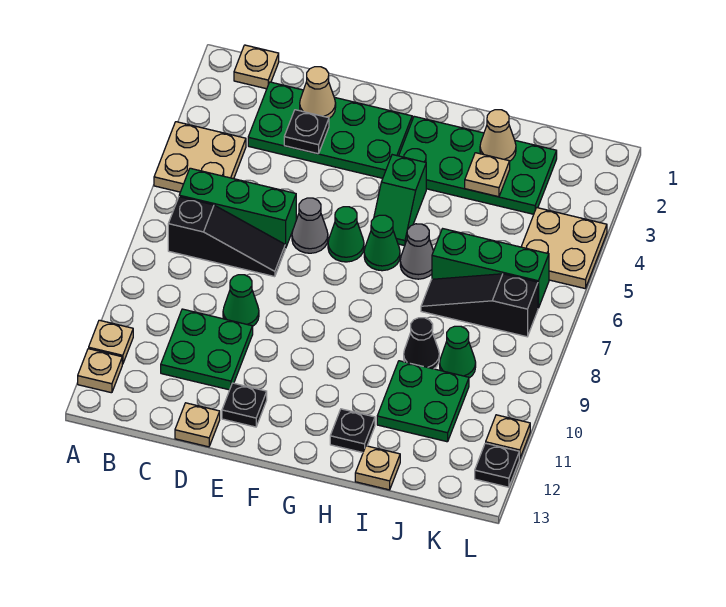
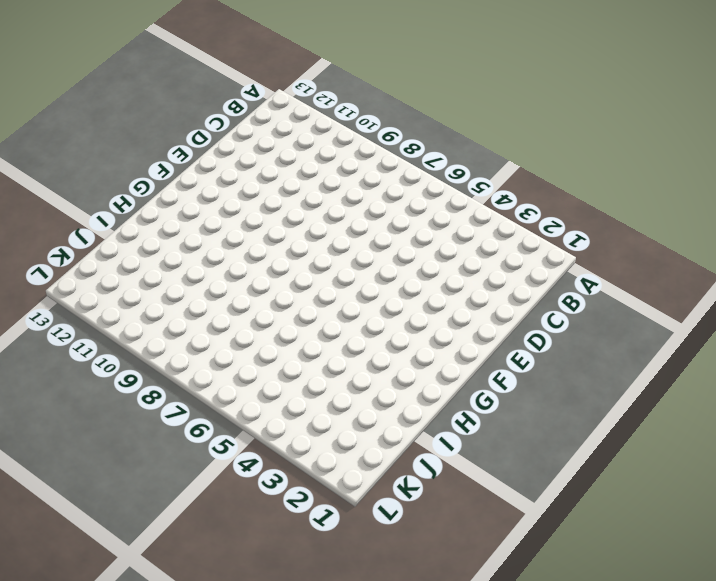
none -> tan plate A4:B5 level 1
none -> tan plate A11 level 1
none -> tan plate A12 level 1
none -> tan plate B1 level 1

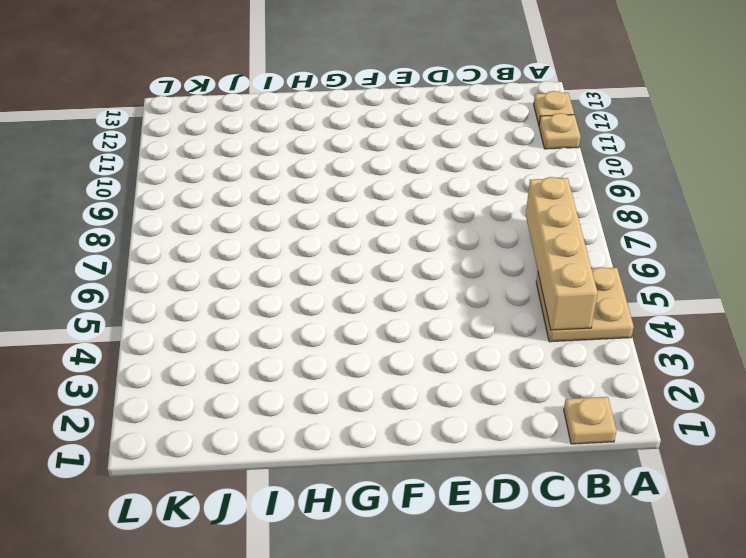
tan brick B4:B7 level 2 -> none
none -> green brick B6:D6 level 1
none -> black slope B7:D7 level 1 top B
none -> green plate C2:F3 level 1
none -> green plate C10:D11 level 1

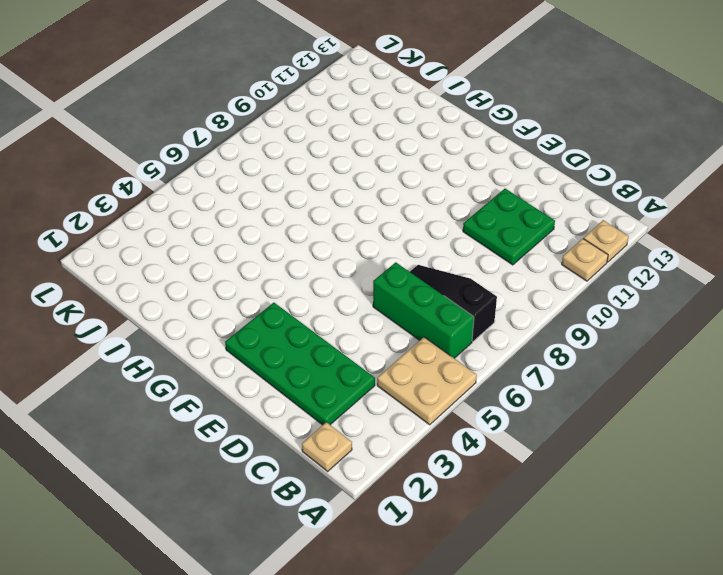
none -> green cone D9 level 1
none -> tan plate D13 level 1
none -> grey cone E6 level 1
none -> black plate E12 level 1

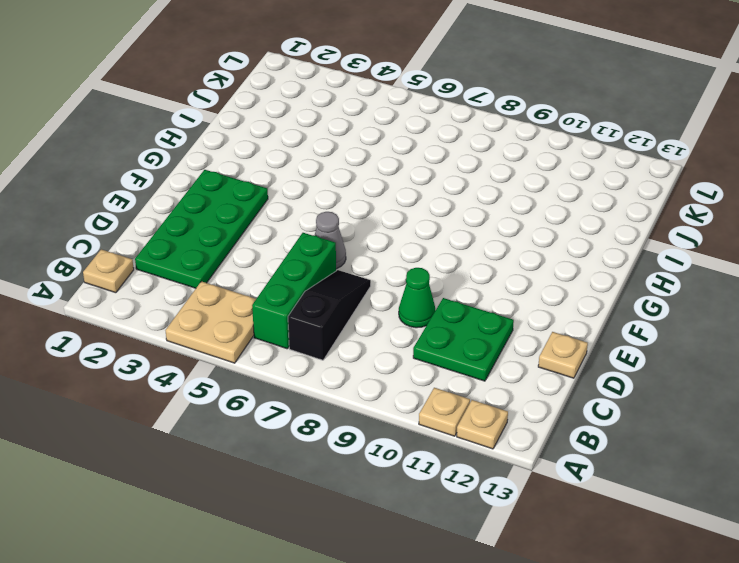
none -> black plate E12 level 1
none -> green cone F6 level 1
none -> green plate G2:J3 level 1
none -> green slope G4:G5 level 1 top 4

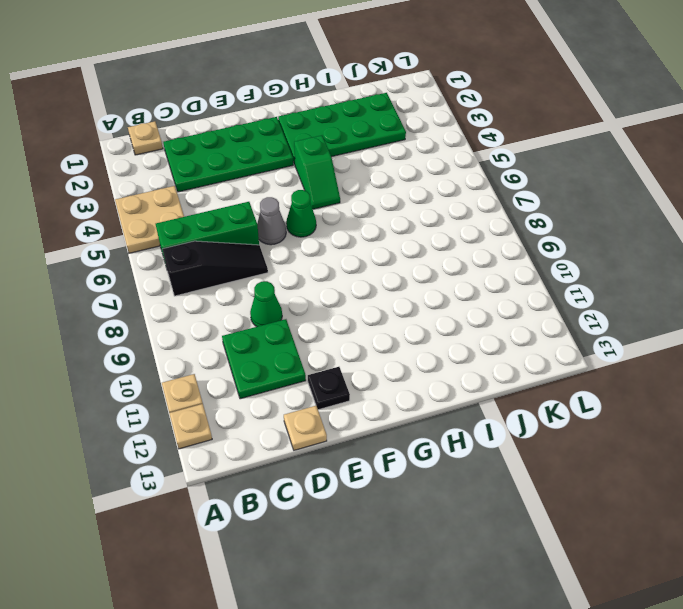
none -> green cone G6 level 1
none -> grey cone H6 level 1
none -> black plate H12 level 1
none -> green brick I6:K6 level 1

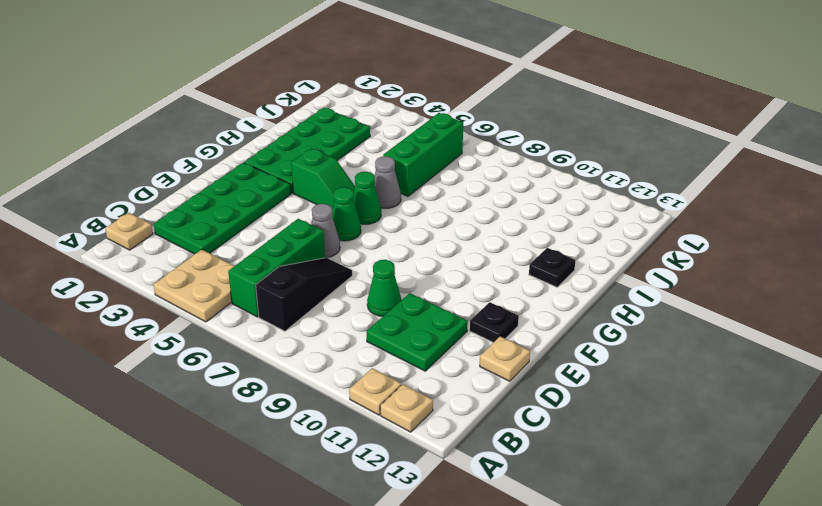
none -> black slope I7:K7 level 1 top K
none -> black cone I9 level 1
none -> green plate I10:J11 level 1
none -> tan plate I13 level 1

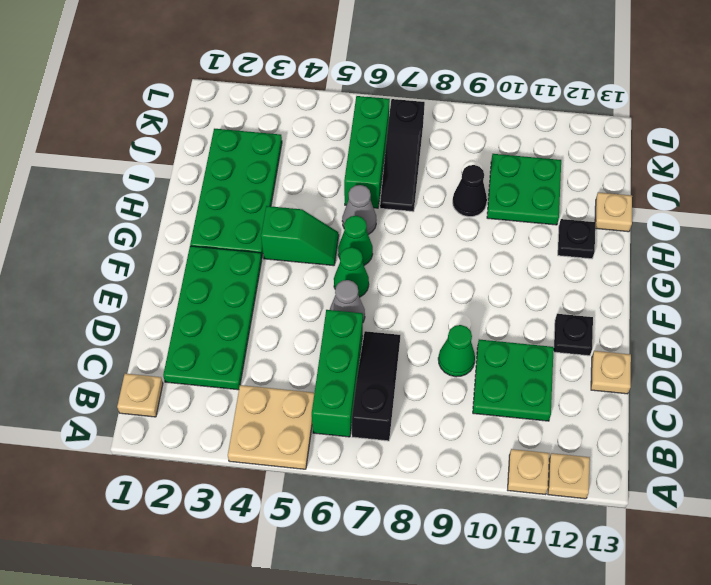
none -> green cone J9 level 1
none -> tan plate K4:L5 level 1
none -> tan plate L11 level 1
none -> black plate L12 level 1

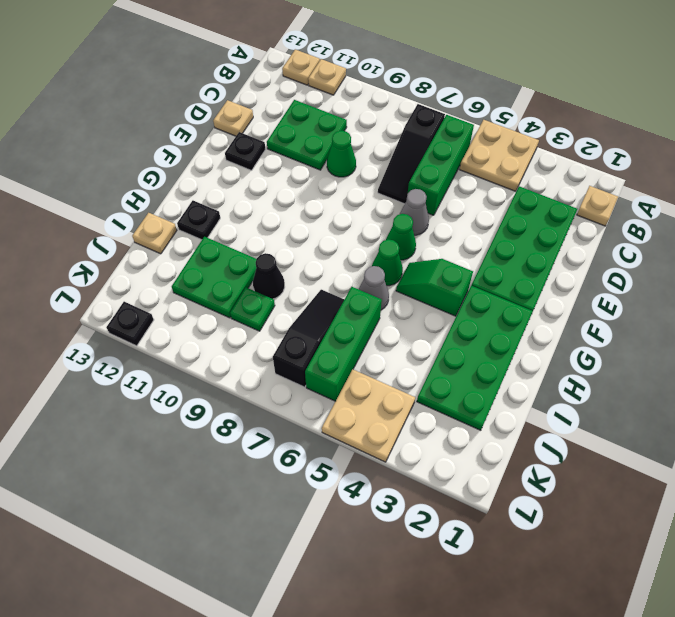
green plate J9 level 1 -> green cone J9 level 1
none -> tan plate L11 level 1
none -> tan cone D2 level 2
none -> black plate D3 level 2
none -> tan cone I2 level 2

